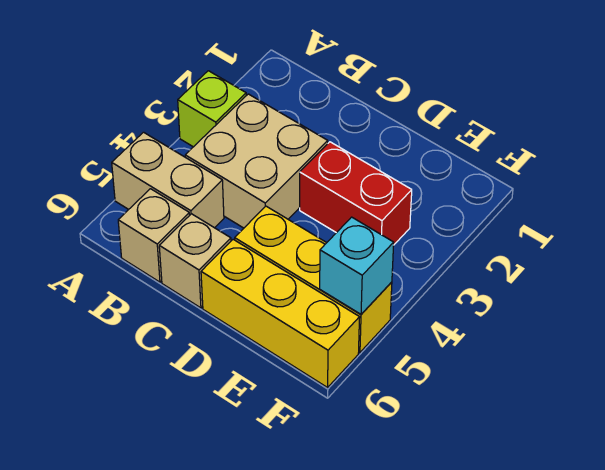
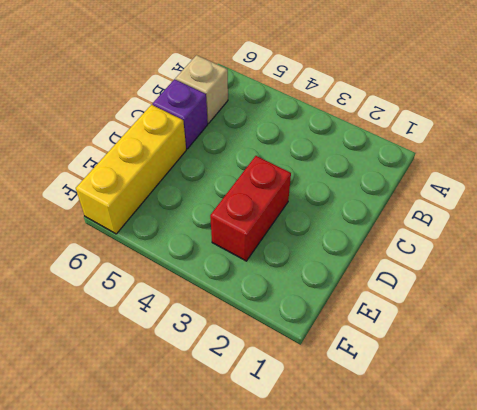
purple brick C6 level 1 -> tan brick C6 level 1
none -> lime brick A3 level 1
none -> tan brick A5:B5 level 1

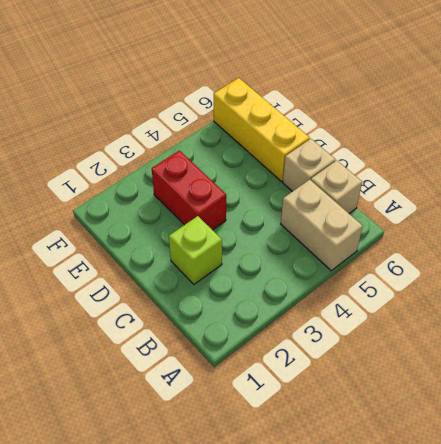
lime brick C2 level 1 -> lime brick A3 level 1
none -> tan brick B3:C4 level 1
none -> yellow brick D5:F5 level 1

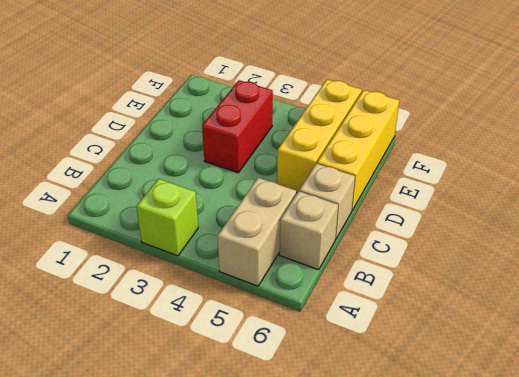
none -> tan brick B3:C4 level 1
none -> cyan brick F5 level 2

